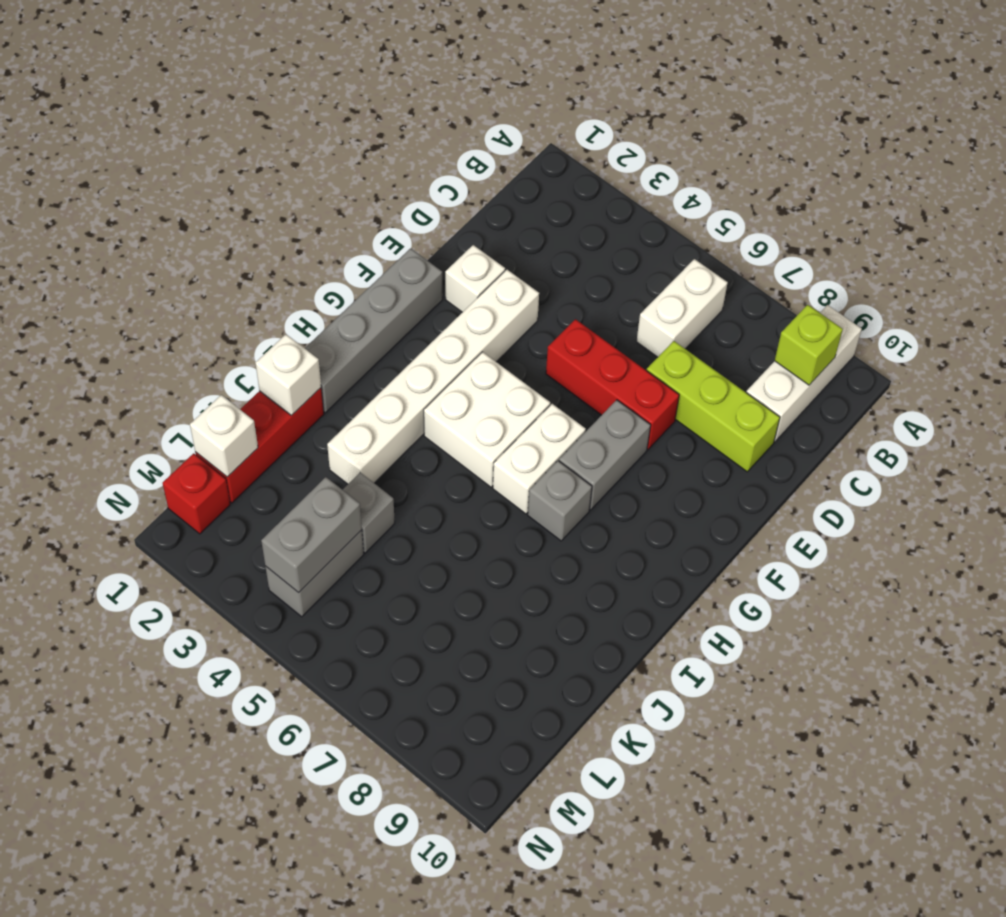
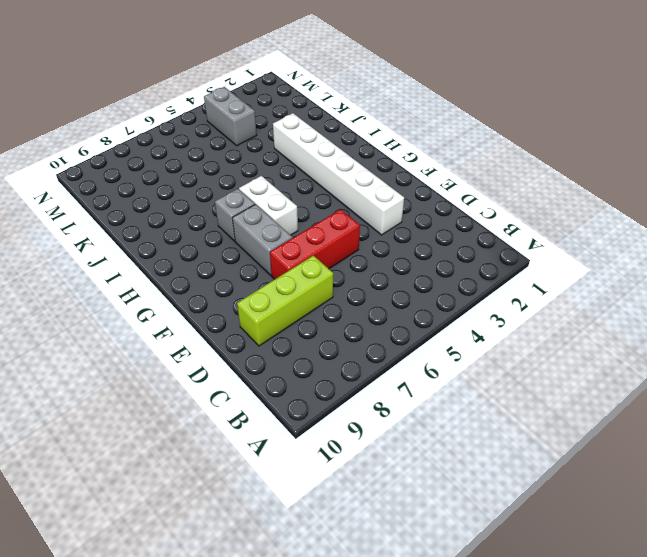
none -> white brick A9:C9 level 1
none -> white brick B6:C6 level 1
none -> white brick E2 level 1

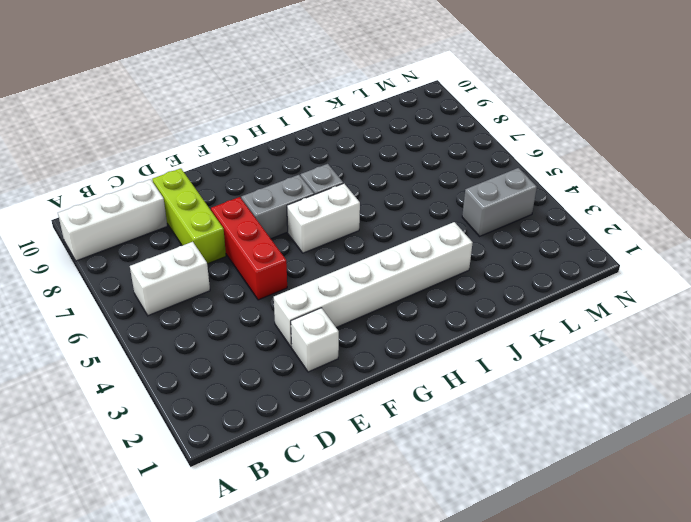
none -> grey brick F1:I1 level 1
none -> white brick G4:H5 level 1
none -> red brick J1:L1 level 1

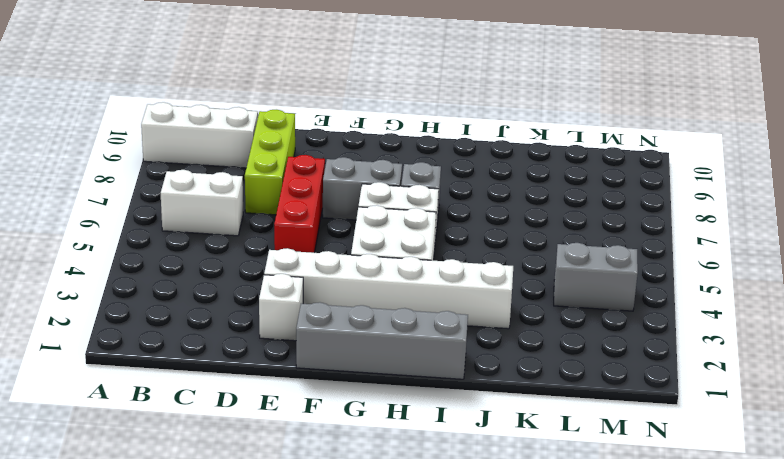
none -> red brick J1:L1 level 1
none -> grey brick K4 level 1
none -> red brick M1 level 1

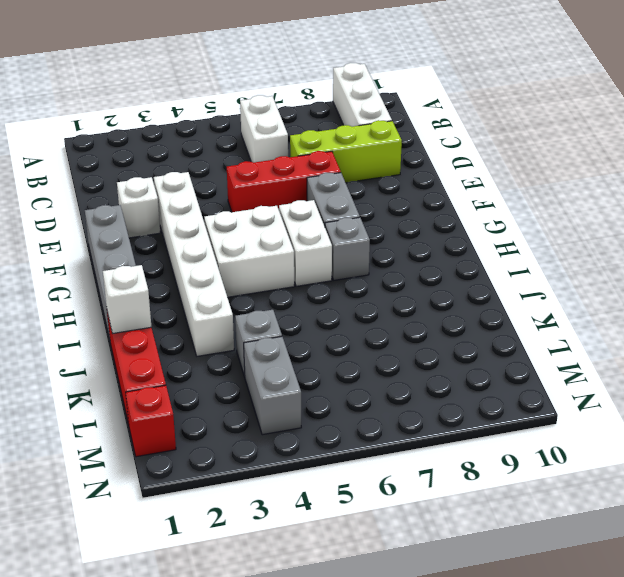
none -> lime brick B9 level 2
none -> white brick L1 level 2
none -> grey brick L4:M4 level 2

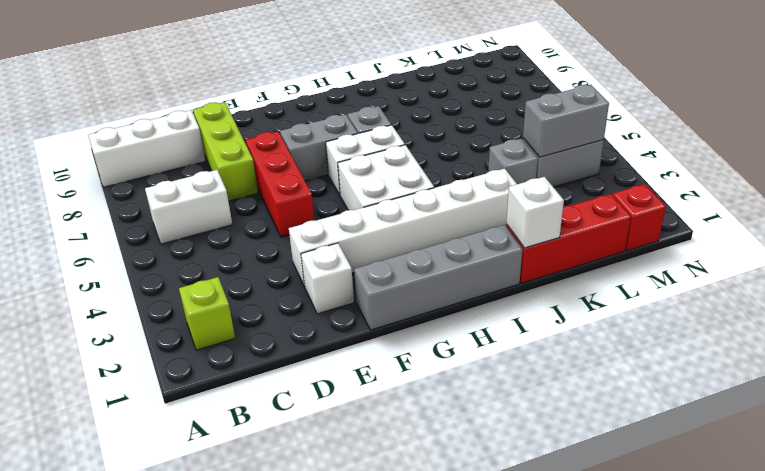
lime brick B2 level 1 -> lime brick B9 level 2
none -> white brick L1 level 2

